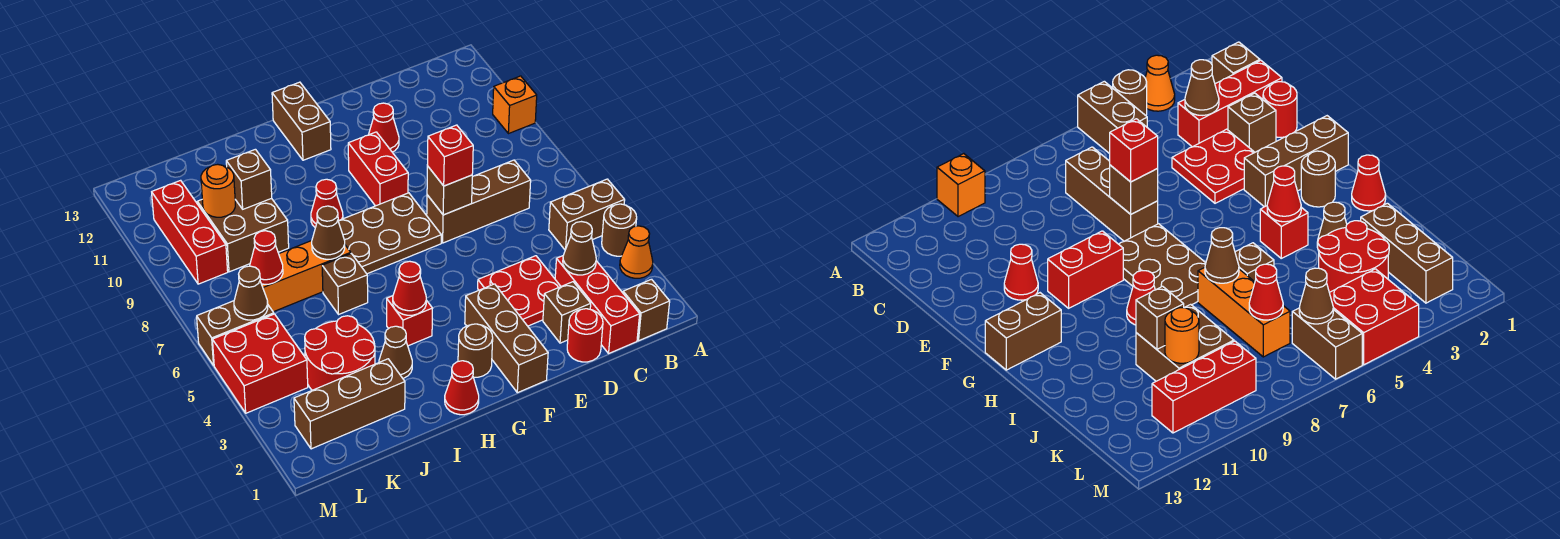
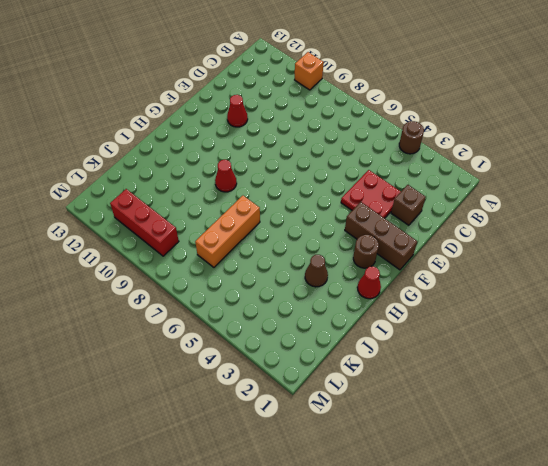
none -> orange cone A3 level 1
none -> brown brick A5:B5 level 1
none -> brown brick B1 level 1
none -> red brick C1:C3 level 1

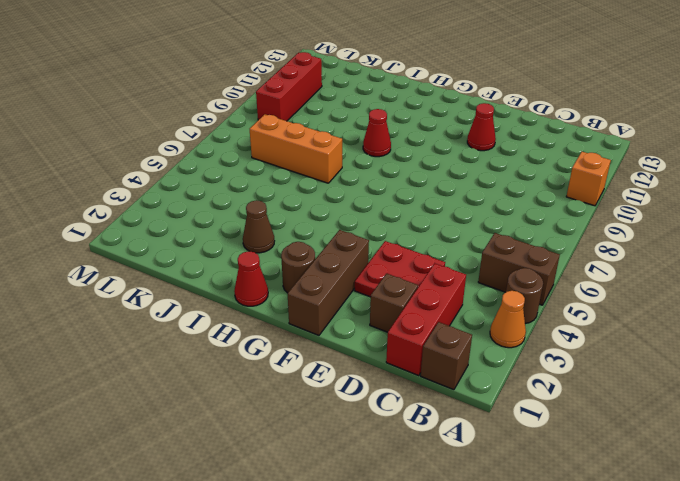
none -> brown brick C7:E7 level 1
none -> red round brick D1 level 1
none -> brown plate F7:H8 level 1
none -> red brick F9:F10 level 1

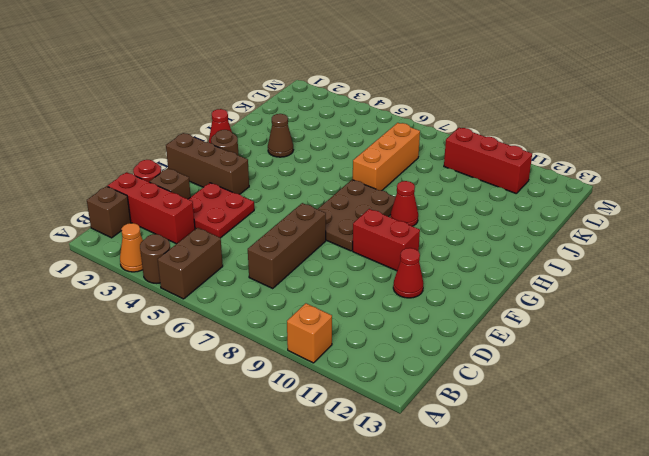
none -> brown brick G12:G13 level 1
none -> red brick H4 level 1
none -> brown brick I6 level 1
none -> brown brick J2:L2 level 1

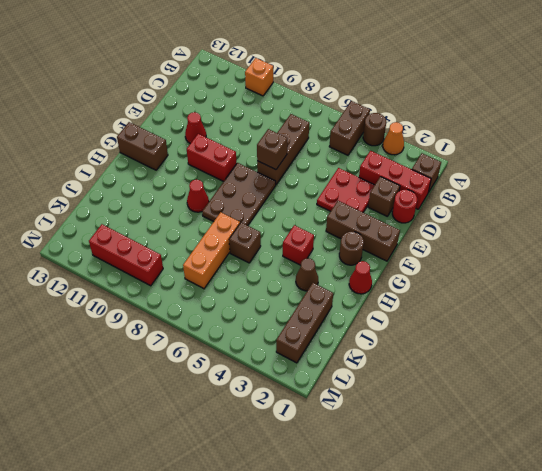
none -> red round brick J3:K4 level 1
none -> brown brick J9:K10 level 1
none -> red brick L4:M5 level 1
none -> brown brick L6:M6 level 1

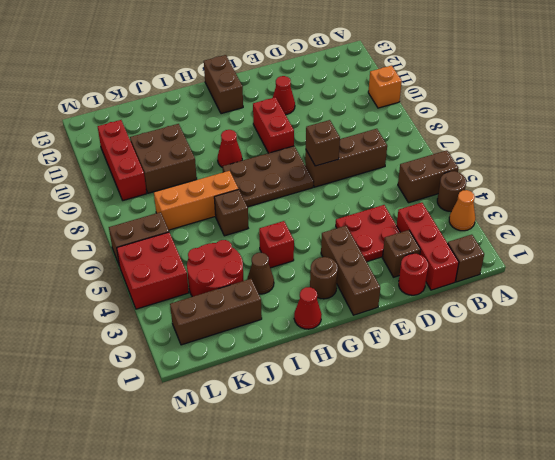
none -> brown cone C3 level 2
none -> red cone H4 level 2
none -> brown cone I7 level 2
none -> brown brick J10 level 2

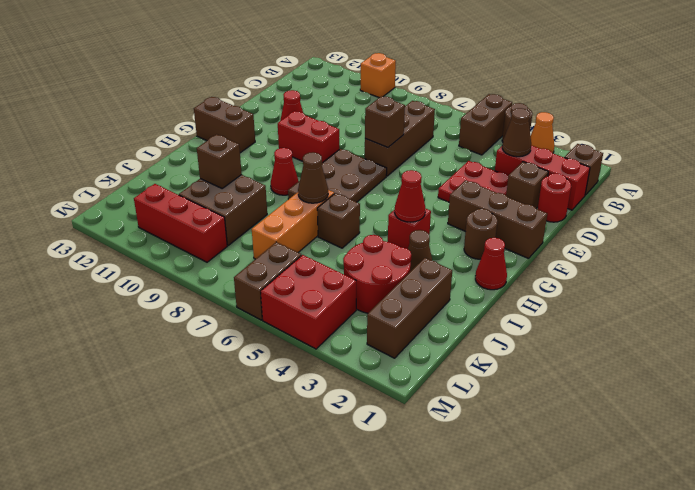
none -> red cone K7 level 2
none -> orange round brick K10 level 2
none -> brown cone L6 level 2
none -> red brick E7 level 3

